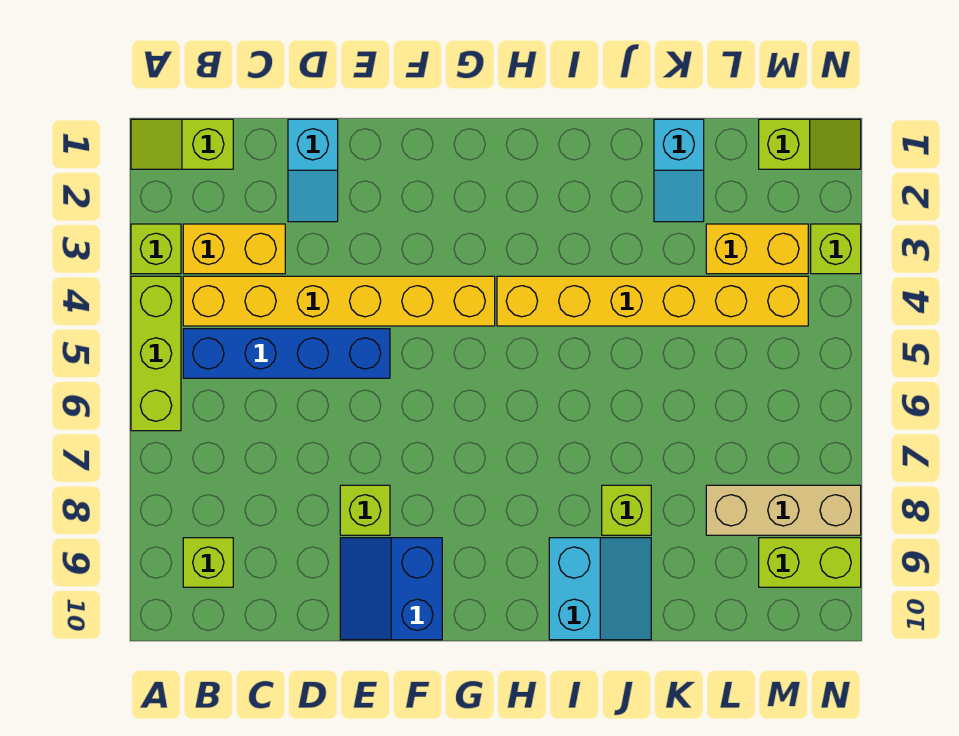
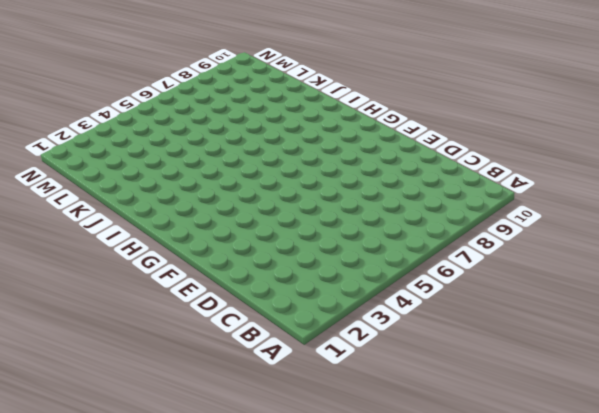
none -> lime slope A1:B1 level 1 top B
none -> lime brick A3 level 1
none -> lime brick A4:A6 level 1

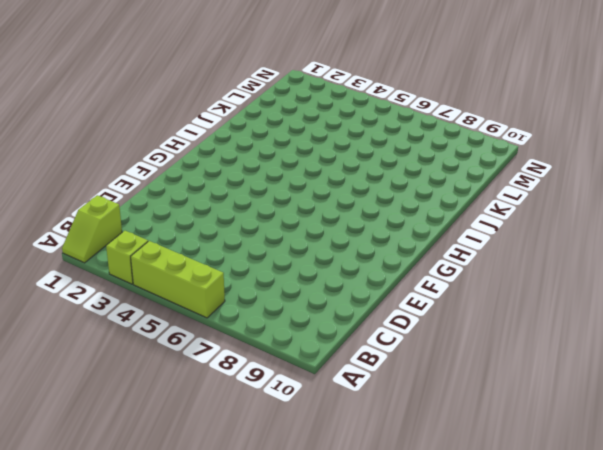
none -> yellow brick B3:C3 level 1
none -> yellow brick B4:G4 level 1
none -> blue brick B5:E5 level 1

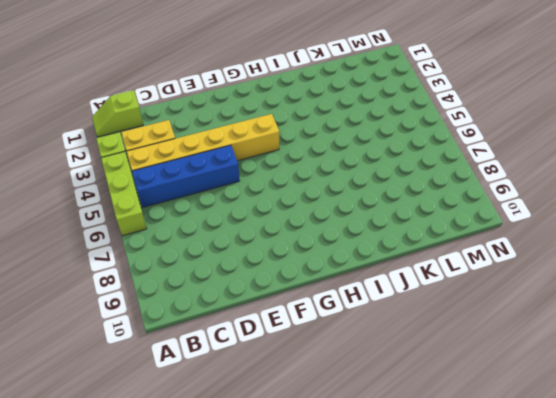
none -> lime brick B9 level 1
none -> cyan slope D1:D2 level 1 top 1
none -> lime brick E8 level 1

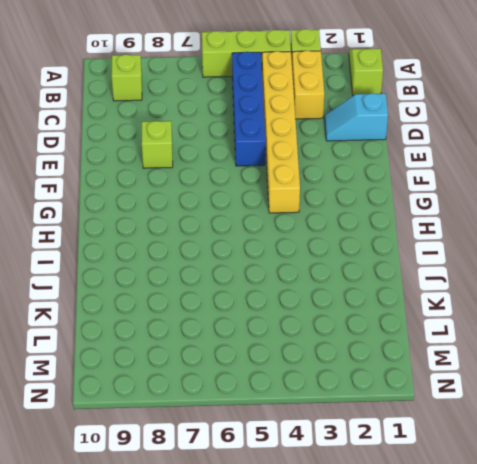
none -> blue slope E9:F10 level 1 top F
none -> yellow brick H4:M4 level 1
none -> cyan slope I9:J10 level 1 top I

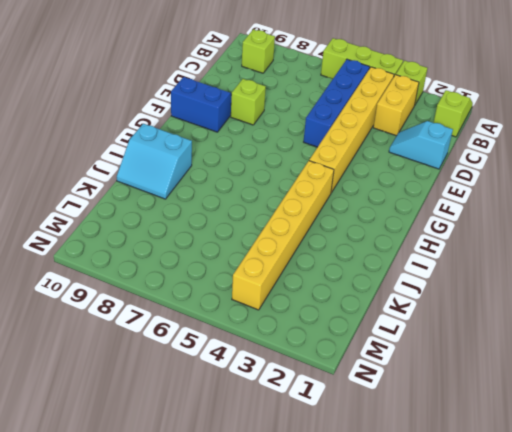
none -> lime brick J8 level 1
none -> cyan slope K1:K2 level 1 top 1
none -> yellow brick L3:M3 level 1

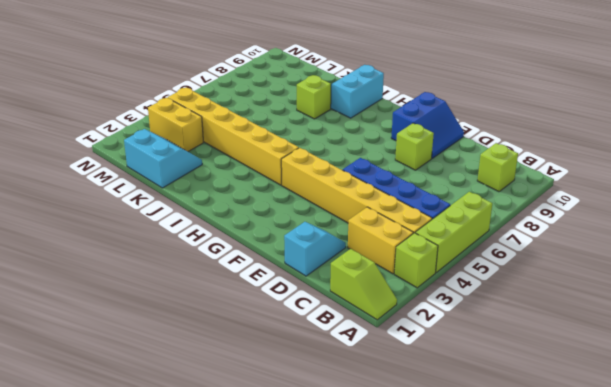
cyan slope K1:L2 level 1 top 1 -> cyan slope K1:K2 level 1 top 1
none -> tan brick L8:N8 level 1
none -> lime slope M1:N1 level 1 top M
none -> lime brick M9:N9 level 1

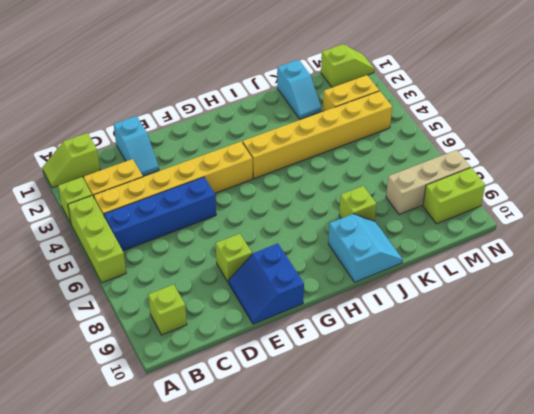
none -> lime brick N3 level 1

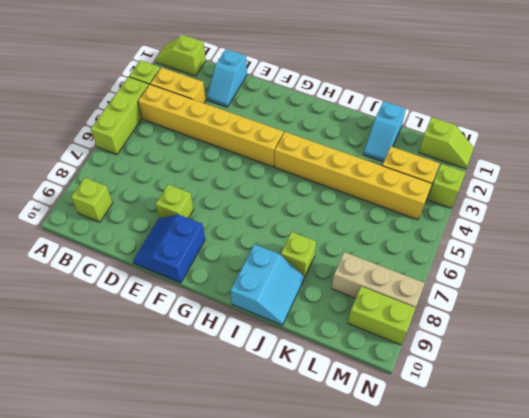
none -> blue brick B5:E5 level 1

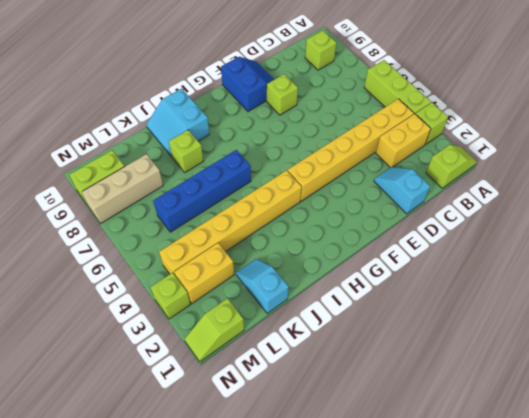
blue brick I6:L6 level 1 -> blue brick B5:E5 level 1

